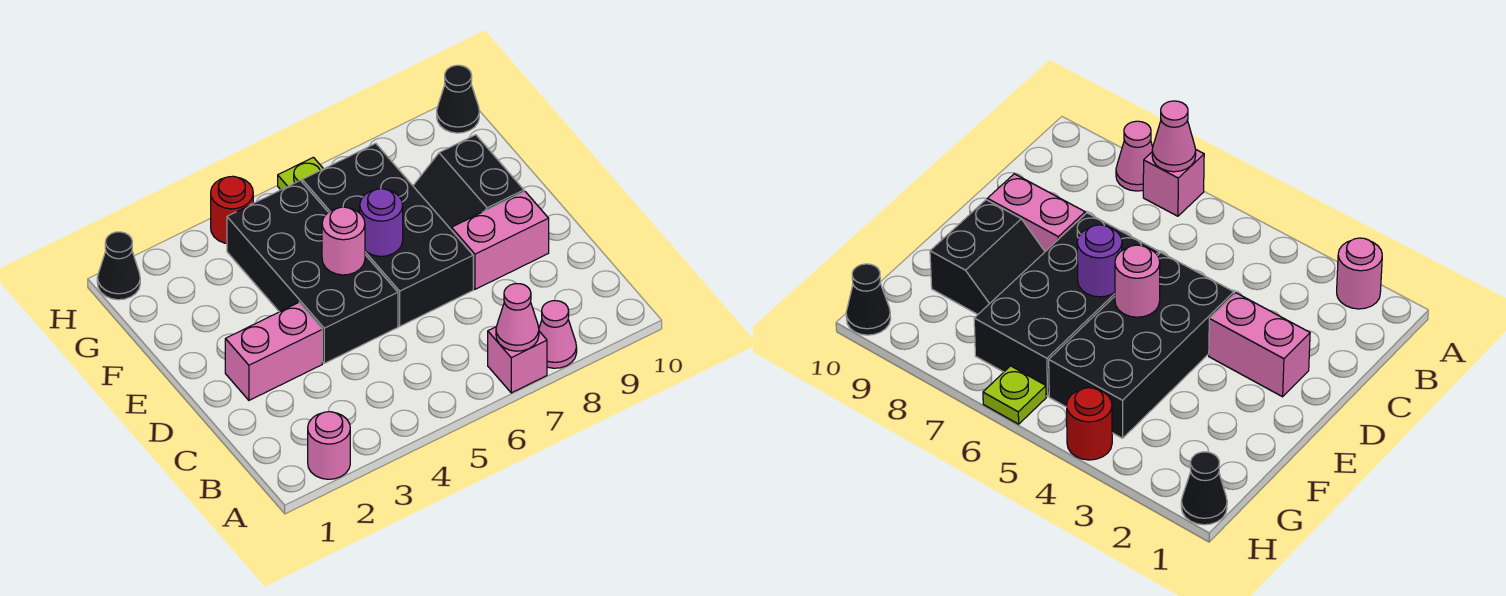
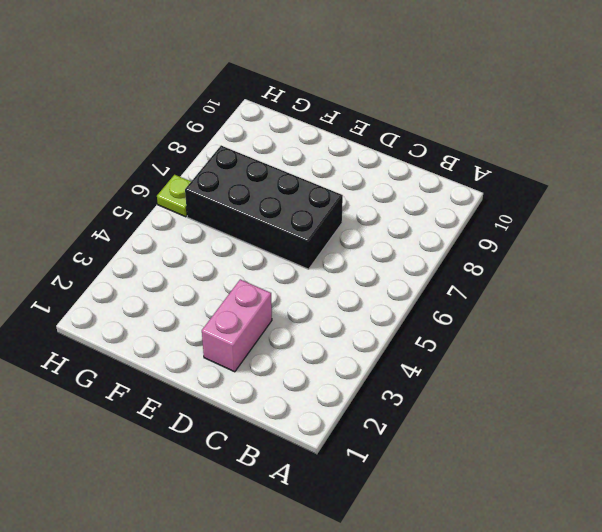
none -> pink round brick A2 level 1
none -> pink brick A7 level 1
none -> pink cone A8 level 1

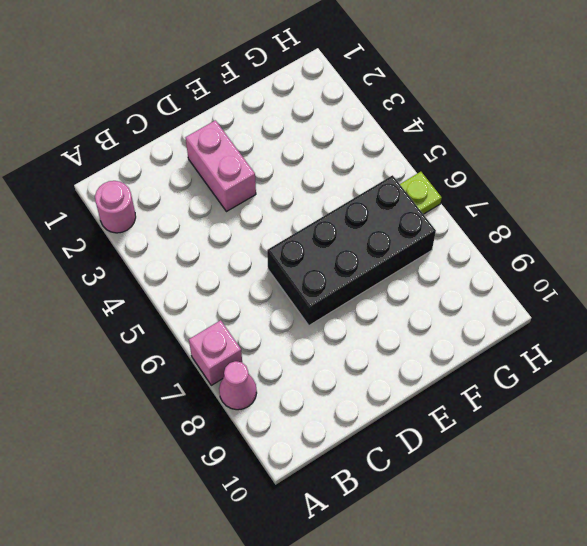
none -> black brick D4:G5 level 1
none -> pink brick D8:D9 level 1
none -> black slope E8:F9 level 1 top 9

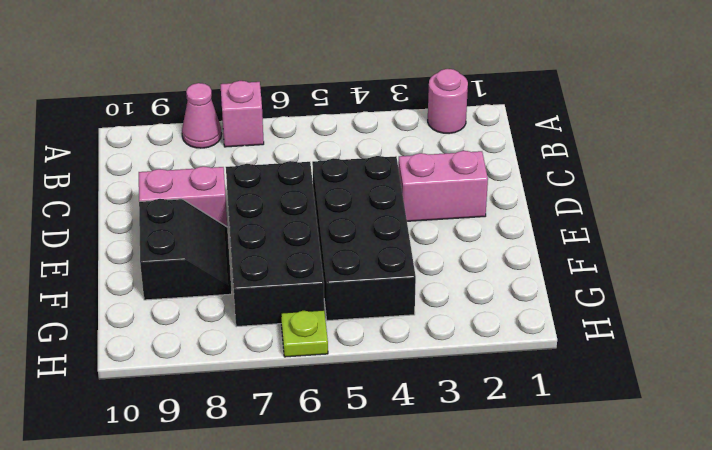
none -> black cone H1 level 1
none -> red round brick H4 level 1
none -> black cone H10 level 1

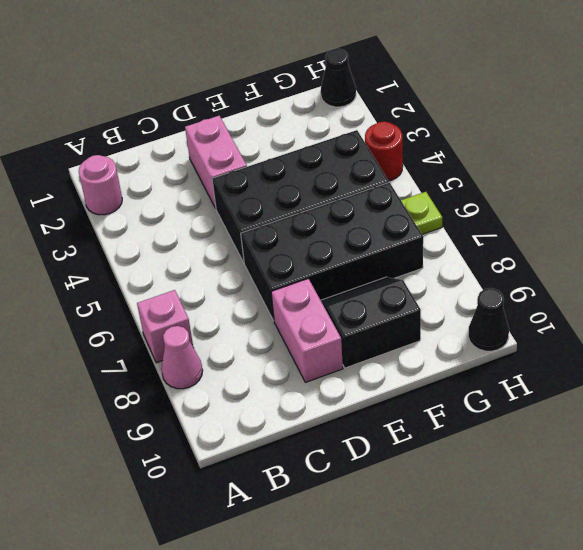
none -> pink cone A7 level 2
none -> pink round brick E5 level 2
none -> purple round brick E6 level 2

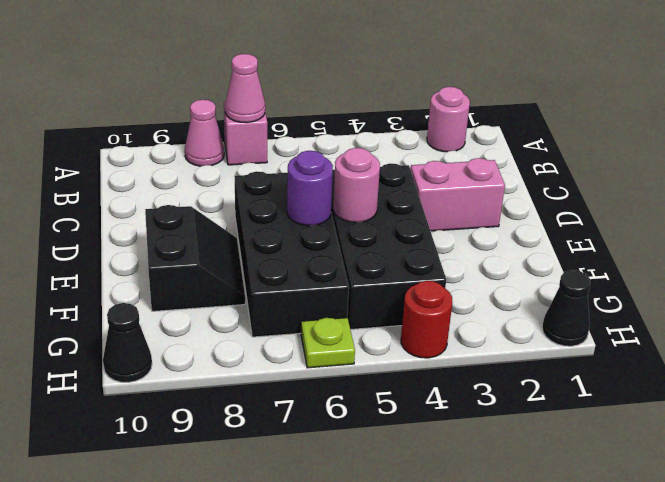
none -> pink brick D8:D9 level 1

